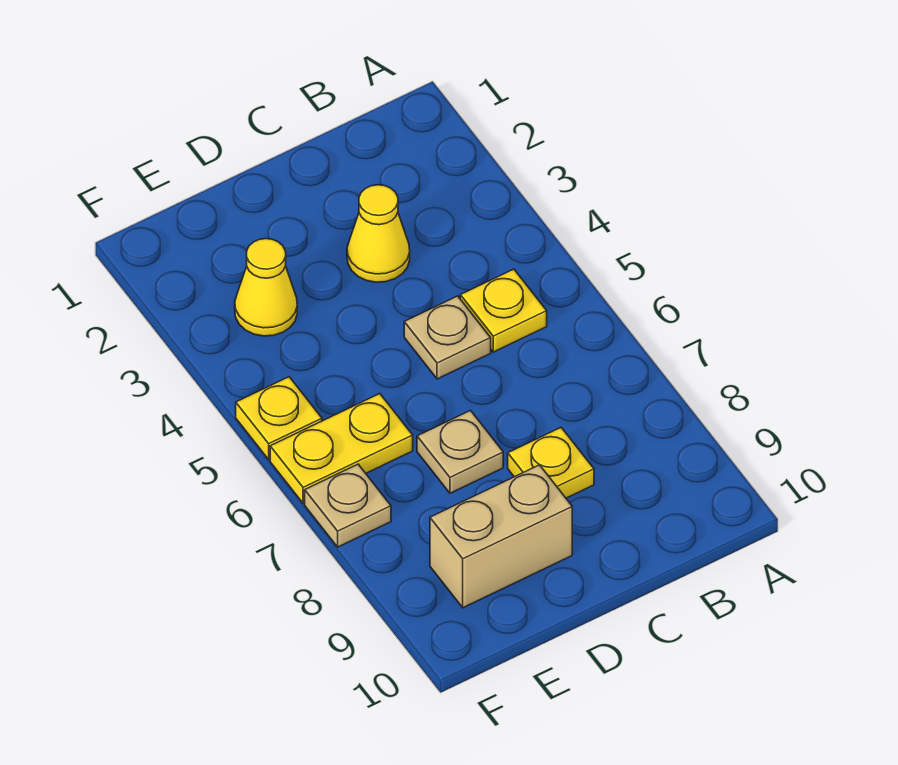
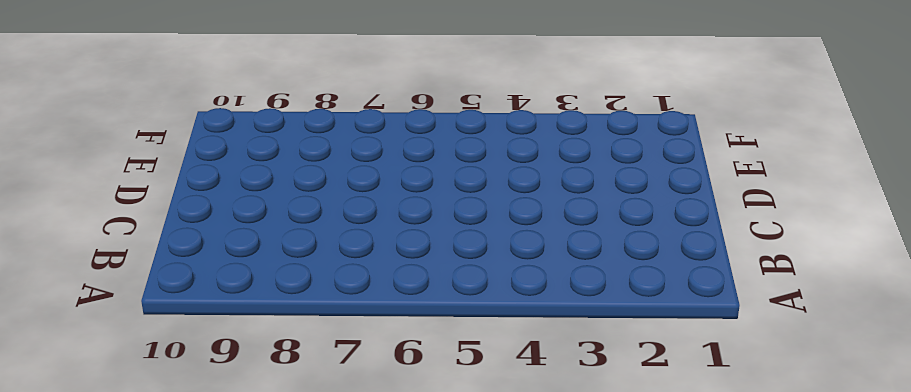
none -> yellow plate B5 level 1
none -> yellow cone C3 level 1

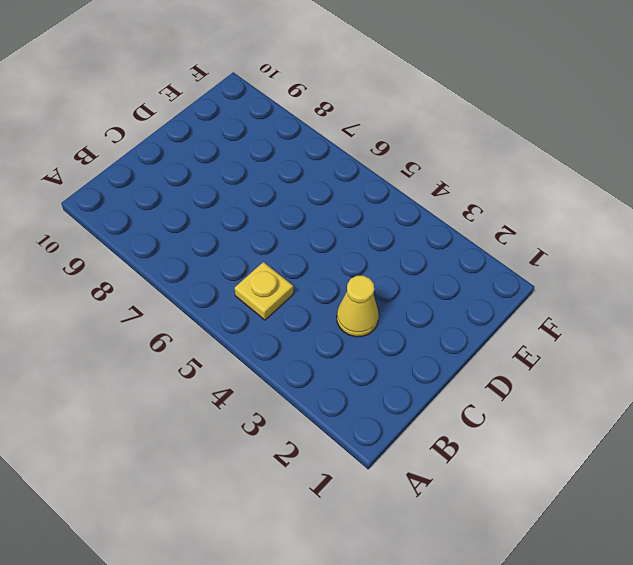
none -> tan plate C5 level 1
none -> yellow plate C8 level 1

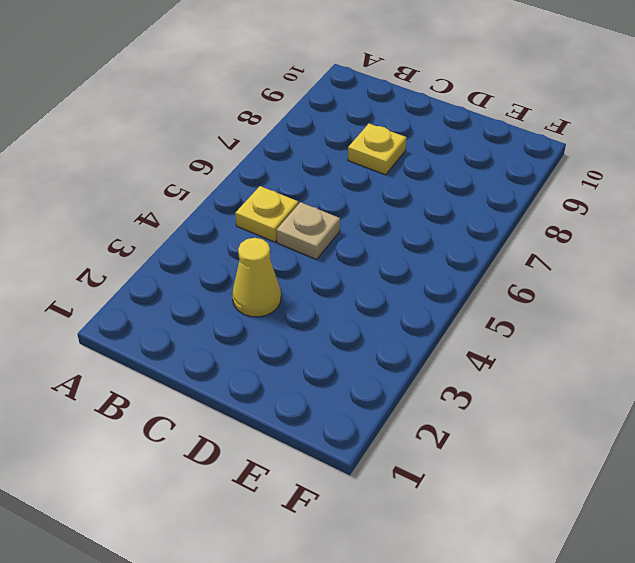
none -> tan plate D7 level 1
none -> tan brick D9:E9 level 1

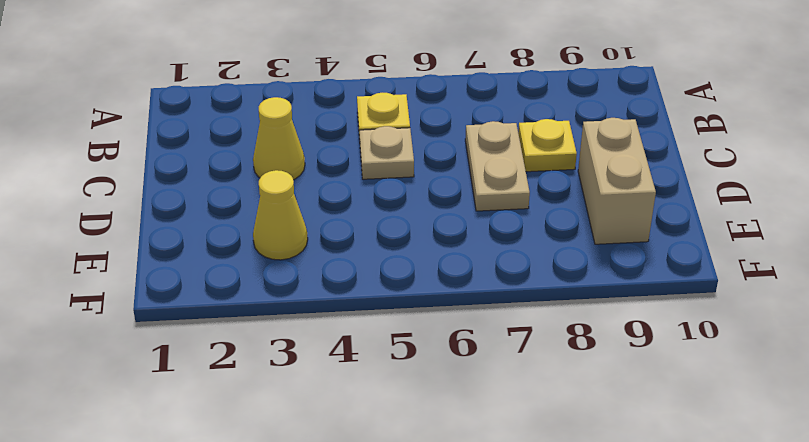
tan plate C7:D7 level 1 -> tan plate D7 level 1
none -> yellow plate E6:F6 level 1
none -> yellow plate F5 level 1

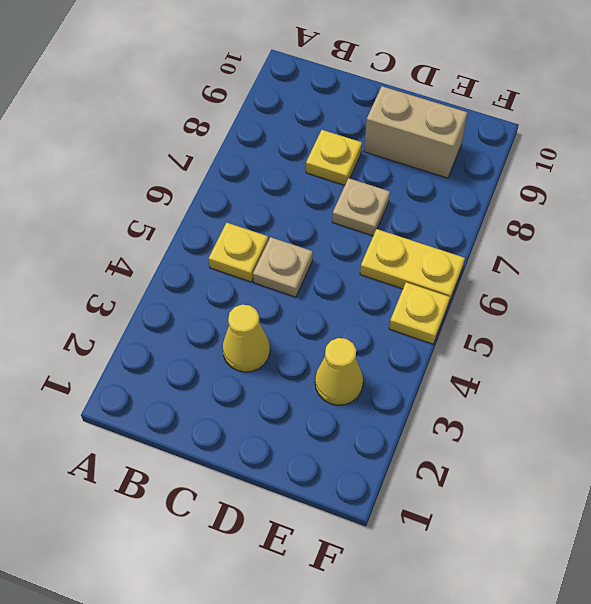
none -> tan plate F7 level 1

